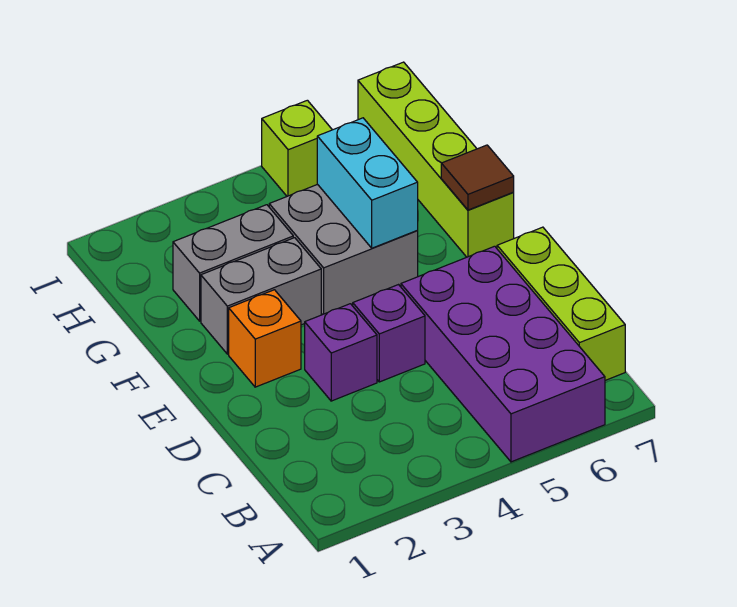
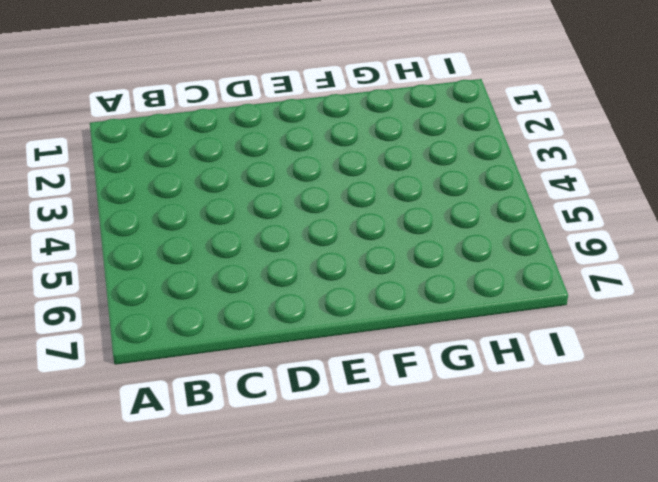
none -> purple brick A5:D6 level 1
none -> lime brick B7:D7 level 1
none -> purple brick D3 level 1

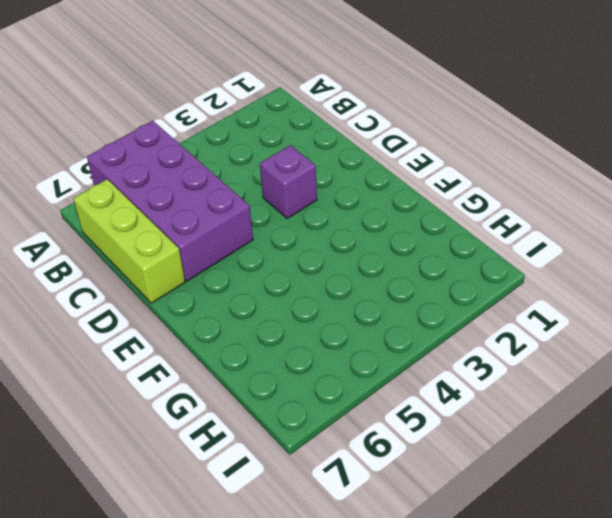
none -> purple brick D4 level 1
none -> orange brick E2 level 1
none -> grey brick F2:F3 level 1

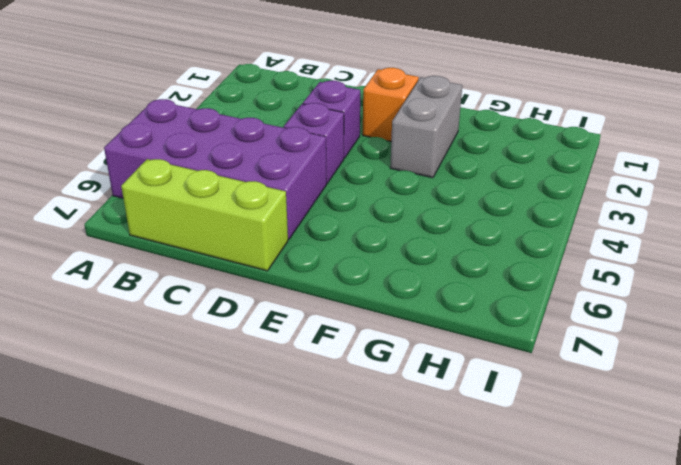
none -> grey brick F4:G5 level 1
none -> lime brick F7:I7 level 1
none -> grey brick G2:G3 level 1

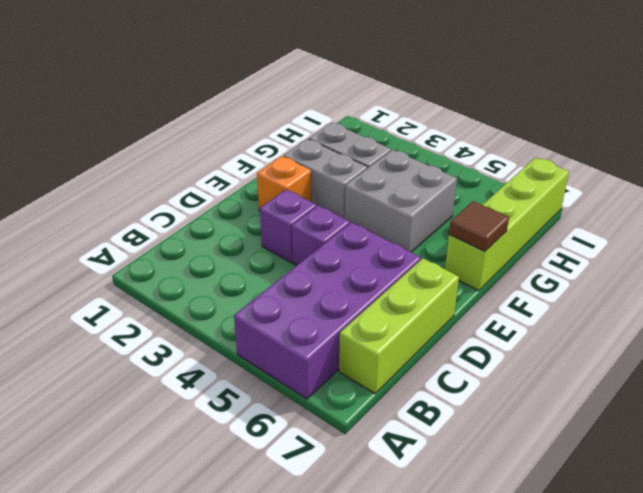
none -> lime brick I5 level 1
none -> cyan brick F5:G5 level 2

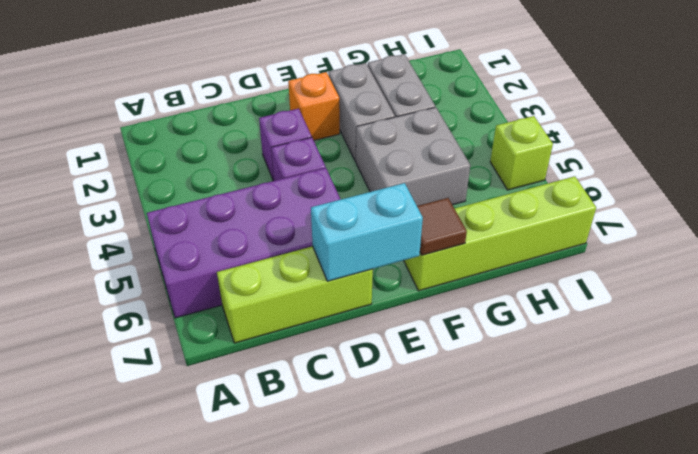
cyan brick D7:E7 level 2 -> cyan brick F5:G5 level 2

